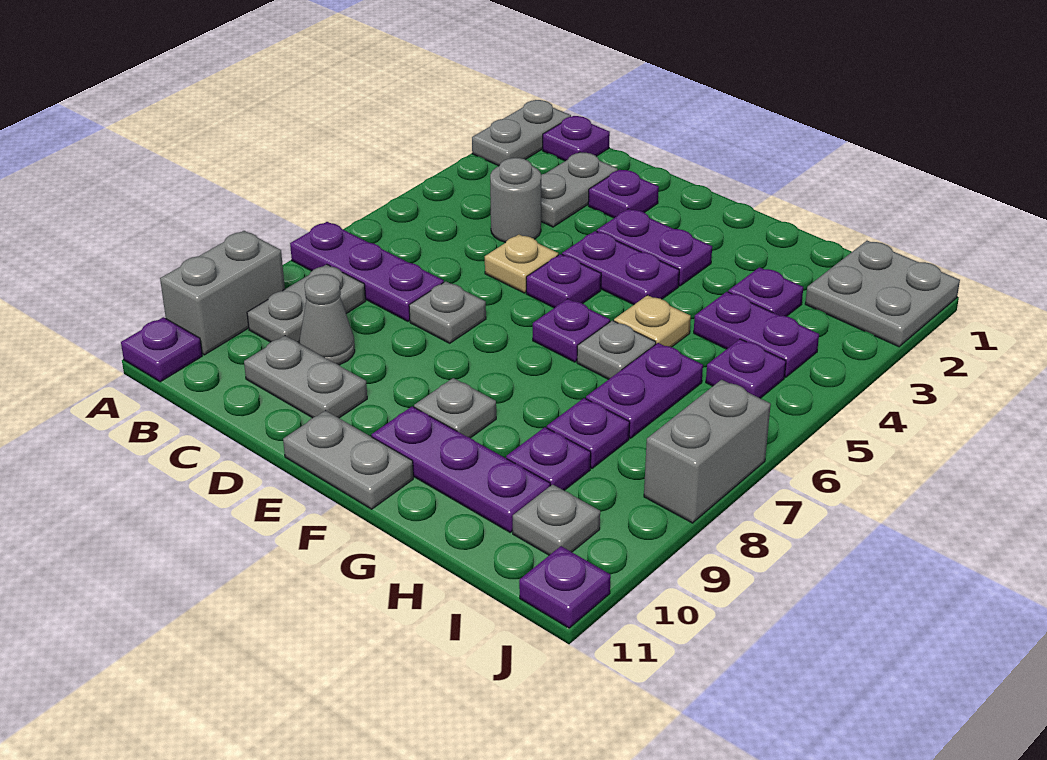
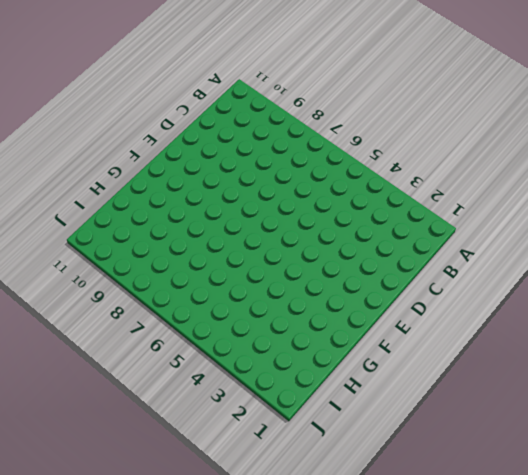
none -> grey plate A1:A2 level 1
none -> purple plate A7:C7 level 1
none -> grey brick A9:A10 level 1
none -> purple plate A11 level 1

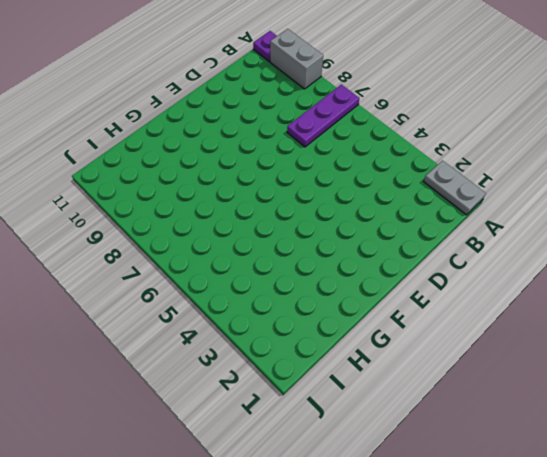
none -> purple plate B1 level 1
none -> grey plate B8:B9 level 1
none -> grey plate C2:C3 level 1
none -> grey round brick C4 level 1

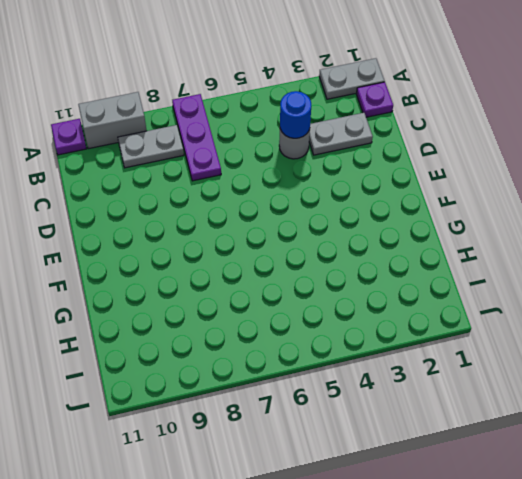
blue round brick C4 level 2 -> none
none -> grey cone C9 level 1
none -> grey plate C10:D10 level 1
none -> purple plate D2 level 1
none -> tan plate D5 level 1

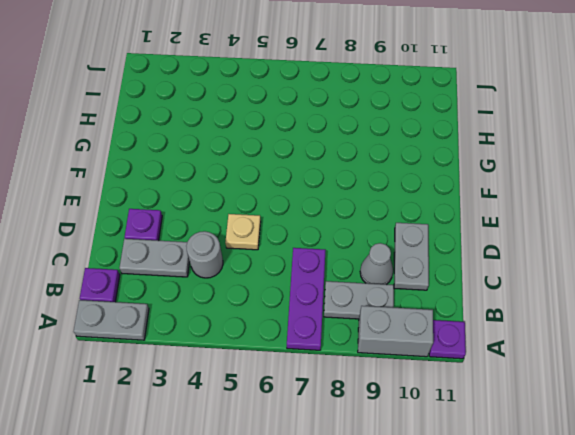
none -> grey plate D7 level 1
none -> purple plate E3:F3 level 1
none -> purple plate E4:F4 level 1
none -> purple plate E5 level 1

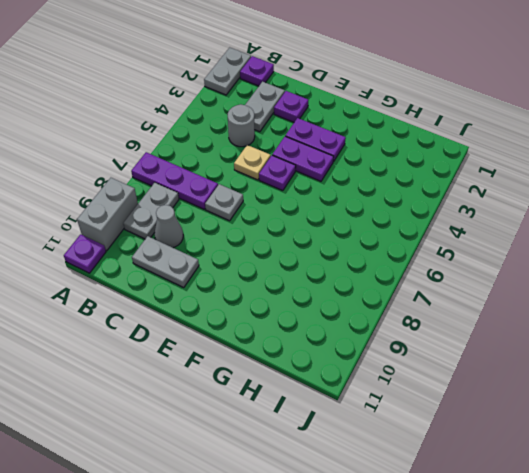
none -> grey plate E11:F11 level 1
none -> purple plate F6 level 1
none -> grey plate F9 level 1
none -> purple plate F10:H10 level 1

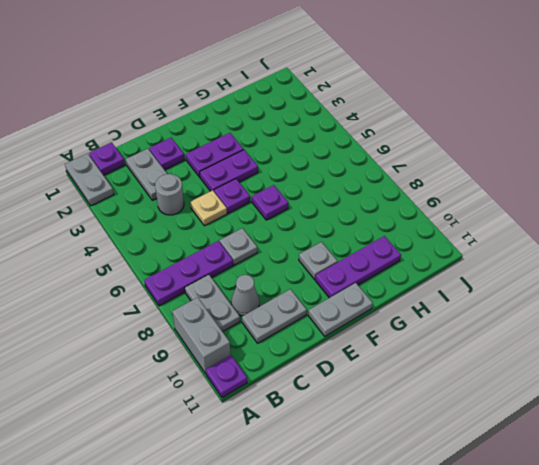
none -> tan plate G5 level 1
none -> grey plate G6 level 1
none -> purple plate H3 level 1
none -> purple plate H4:I4 level 1

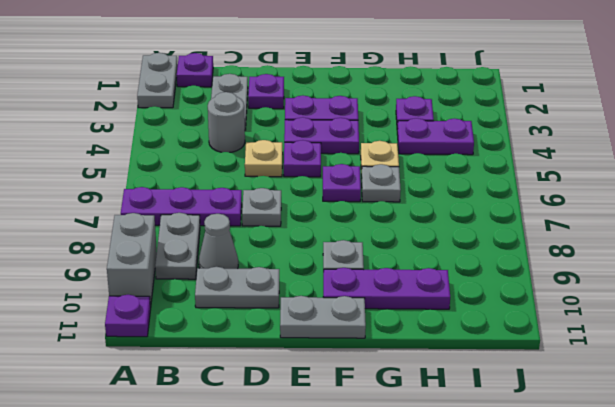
none -> purple plate H6:H7 level 1
none -> purple plate H8 level 1
none -> purple plate H9 level 1
none -> grey plate I1:J2 level 1

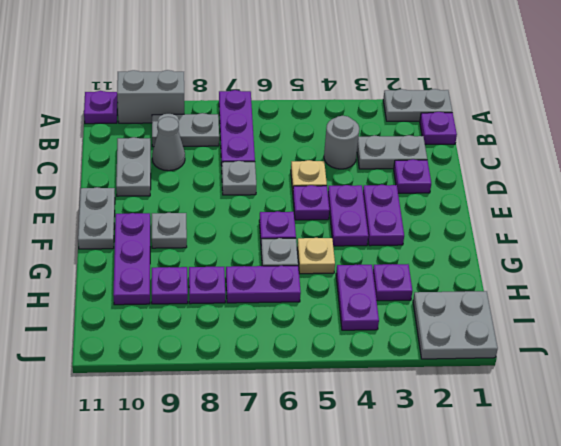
none -> purple plate I5 level 1
none -> grey plate I10 level 1
none -> grey brick J7:J8 level 1
none -> purple plate J11 level 1

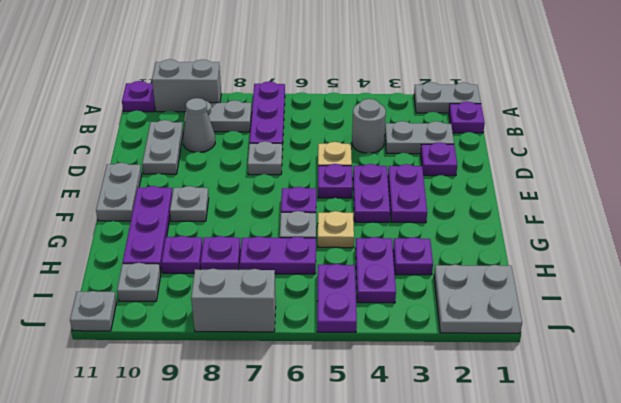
purple plate I5:J5 level 1 -> purple plate I5 level 1
grey plate J11 level 1 -> purple plate J11 level 1

